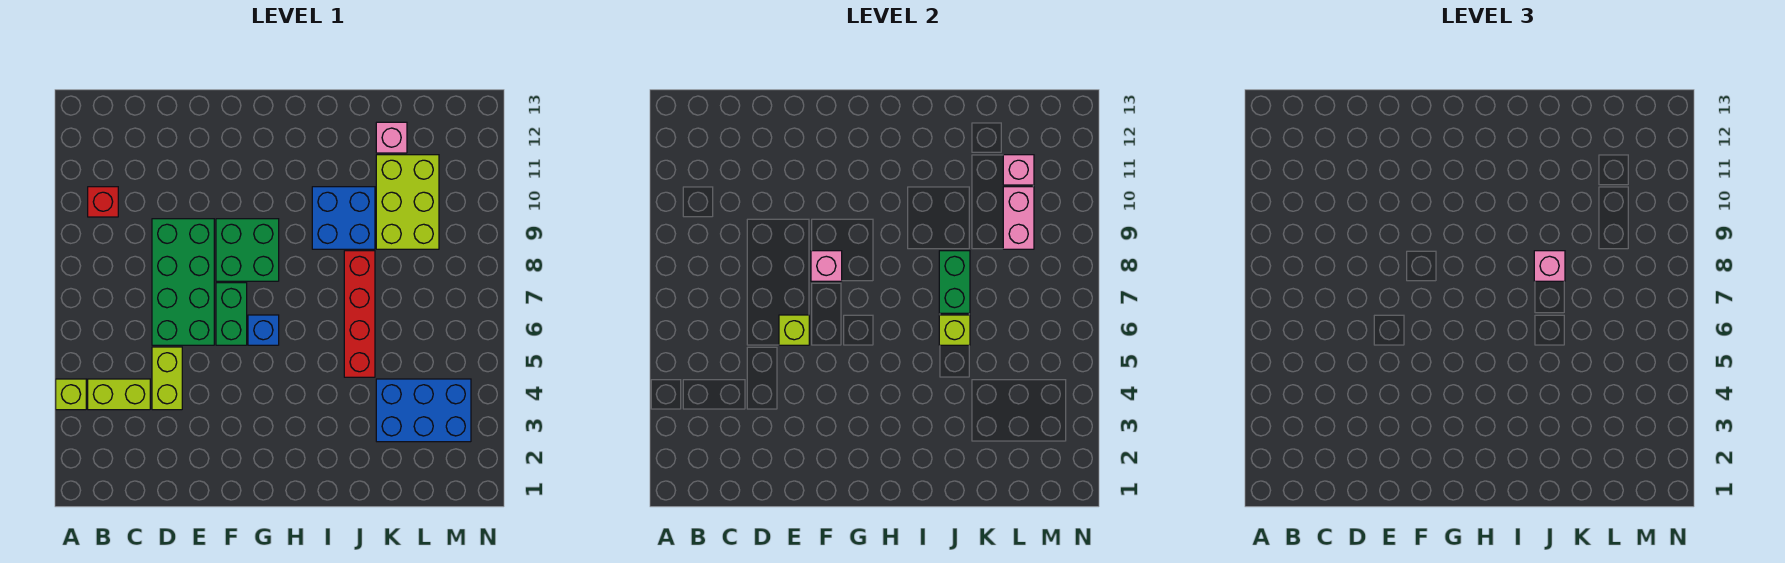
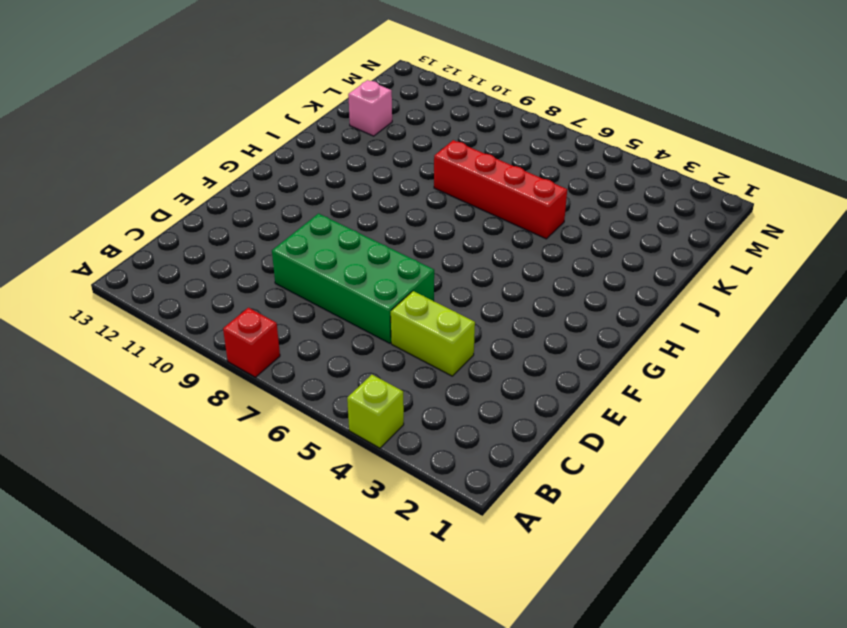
red brick A8 level 1 -> red brick B10 level 1
none -> lime brick B4:C4 level 1
none -> green brick F6:F7 level 1
none -> green brick F8:G9 level 1

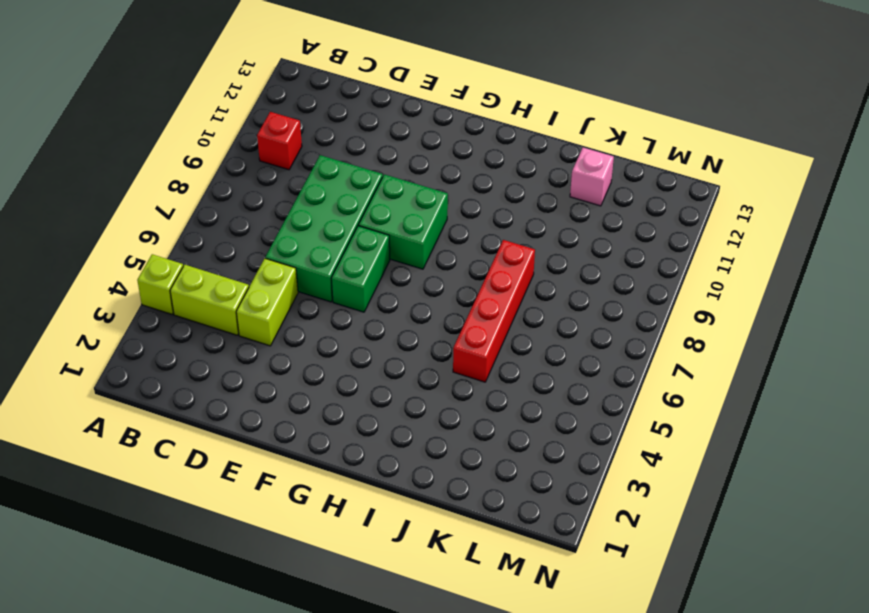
none -> blue brick G6 level 1
none -> blue brick I9:J10 level 1
none -> blue brick K3:M4 level 1

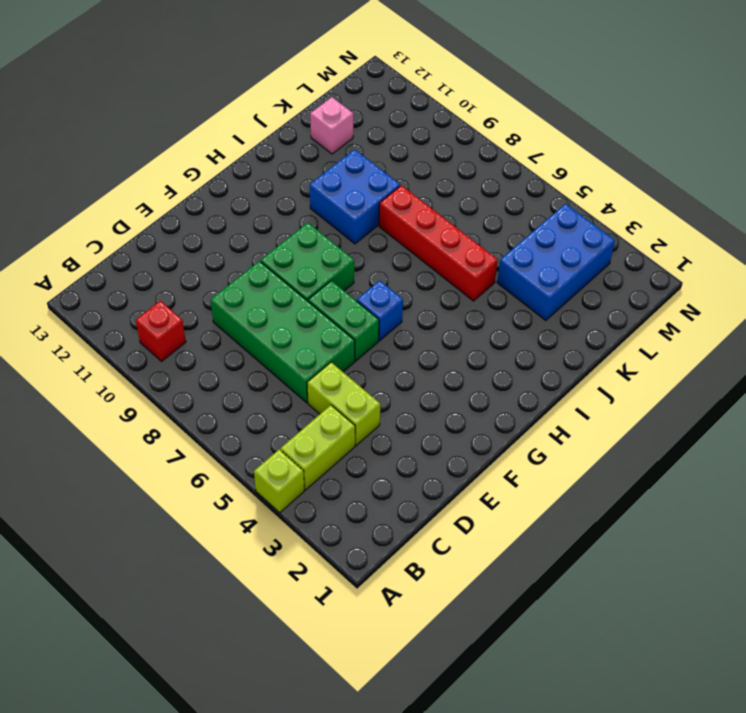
none -> lime brick K9:L11 level 1
none -> lime brick E6 level 2
none -> pink brick F8 level 2

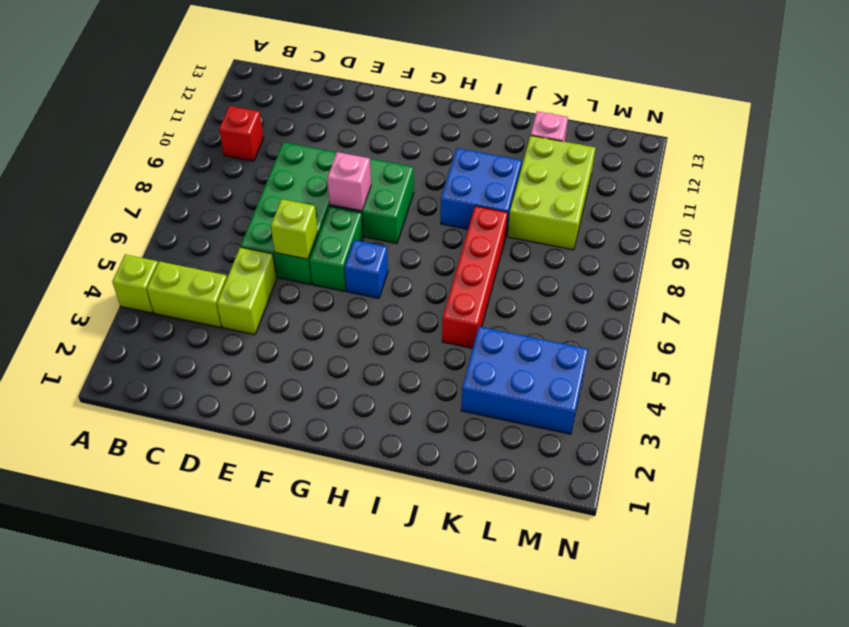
none -> lime brick J6 level 2
none -> green brick J7:J8 level 2
none -> pink brick L9:L10 level 2

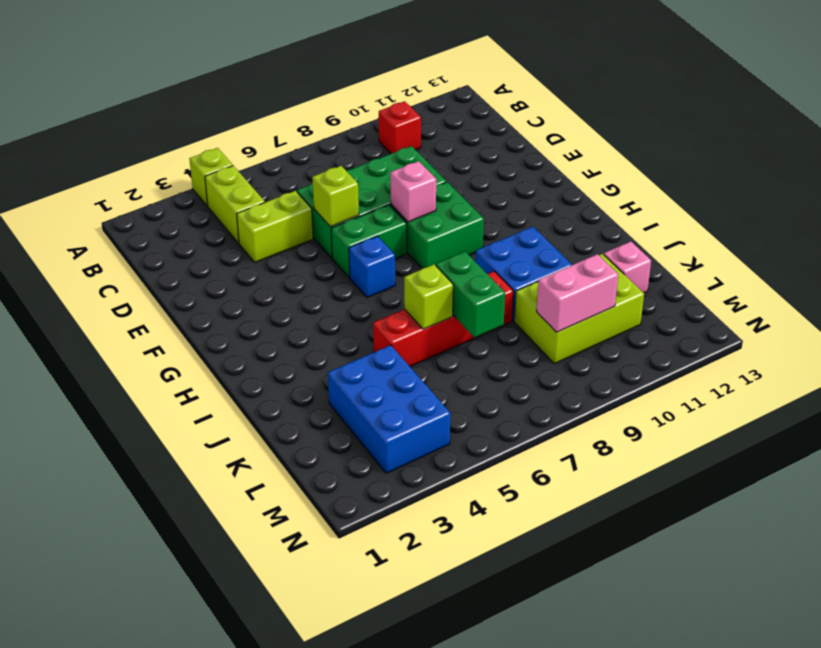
green brick J7:K7 level 2 -> green brick J7:J8 level 2
none -> pink brick L11 level 2
none -> pink brick J8 level 3

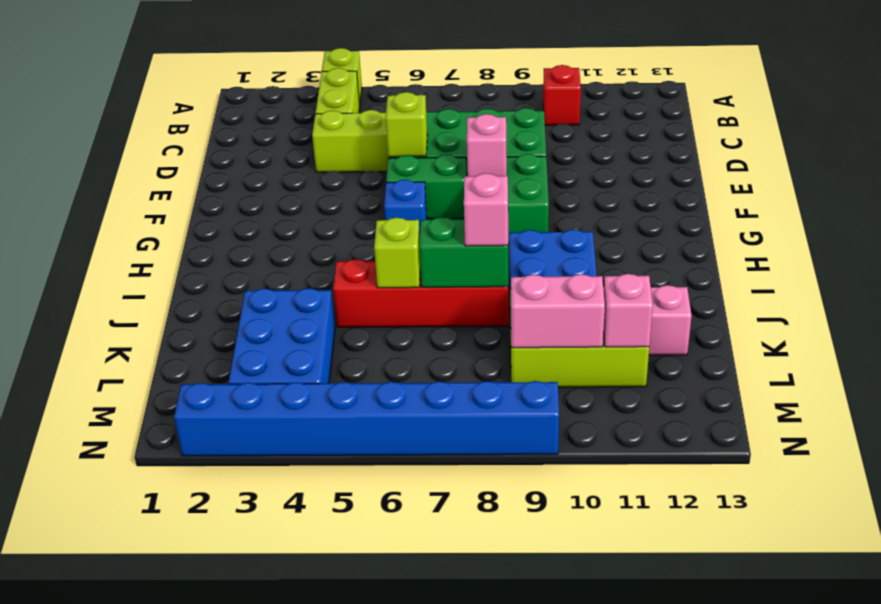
blue brick N2:N9 level 1 -> none

